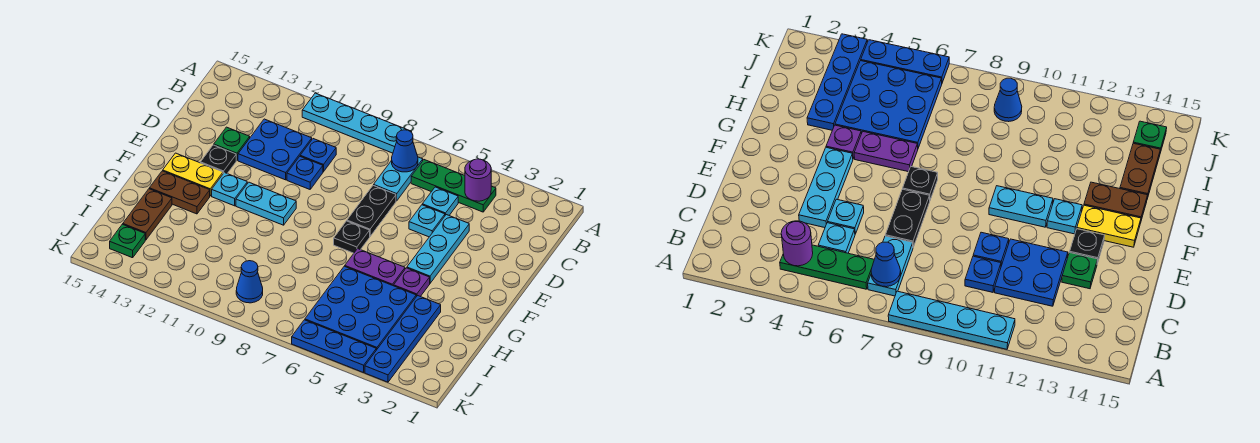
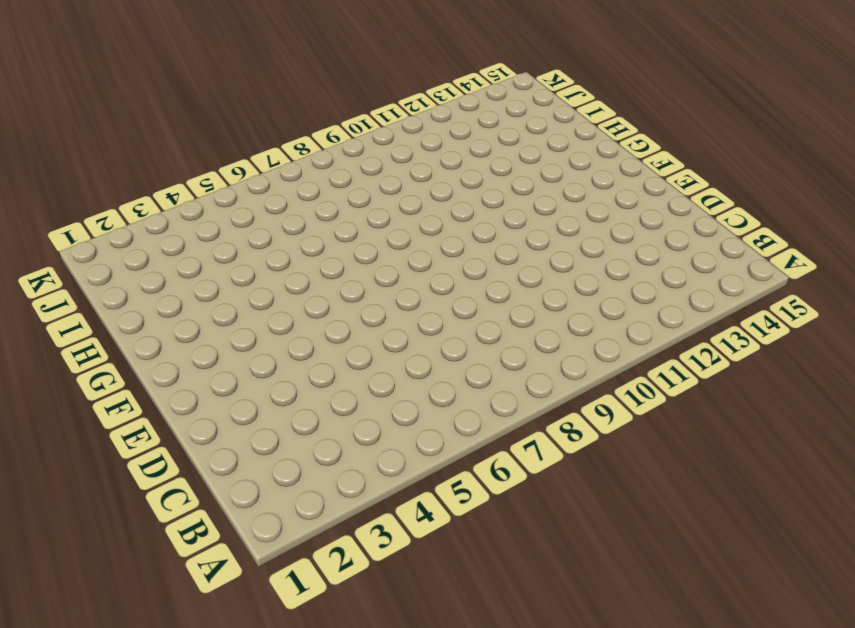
none -> cyan plate A8:A11 level 1
none -> green plate B4:B6 level 1
none -> cyan plate B7:C7 level 1

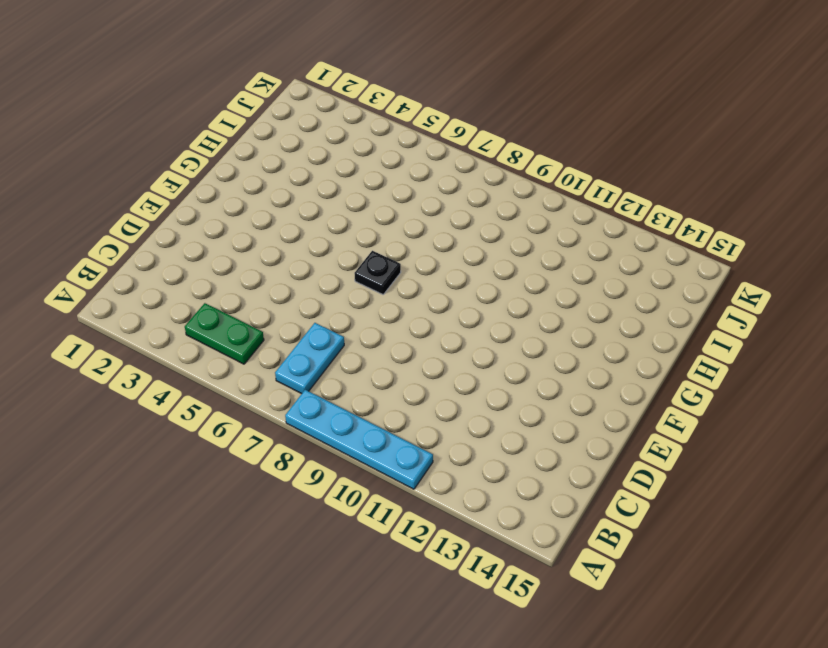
green plate B4:B5 level 1 -> green plate B4:B6 level 1
none -> cyan plate C5 level 1
none -> blue plate C10 level 1
none -> blue plate C11:D12 level 1

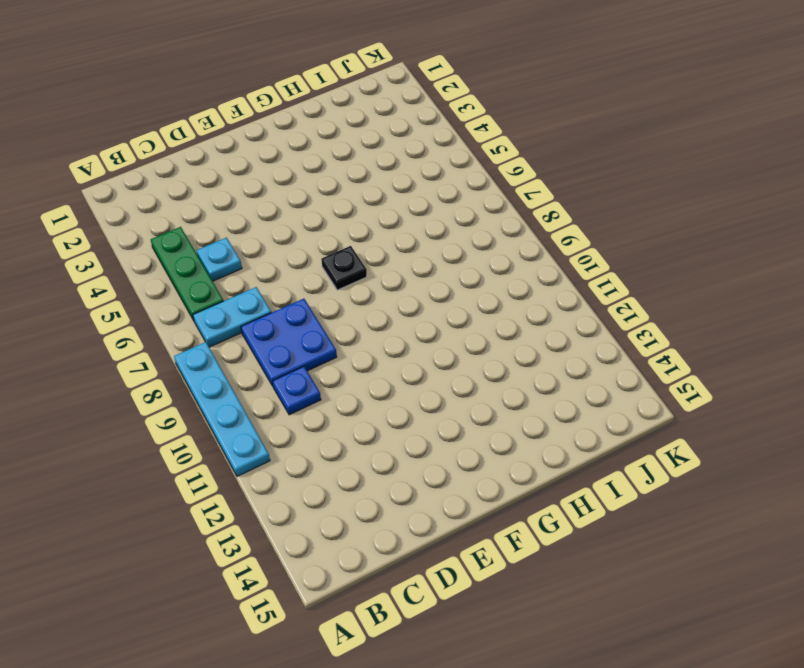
blue plate C8:D9 level 1 -> blue plate C11:D12 level 1
none -> cyan plate D4:F4 level 1
none -> cyan plate D5 level 1
none -> black plate D7:E7 level 1

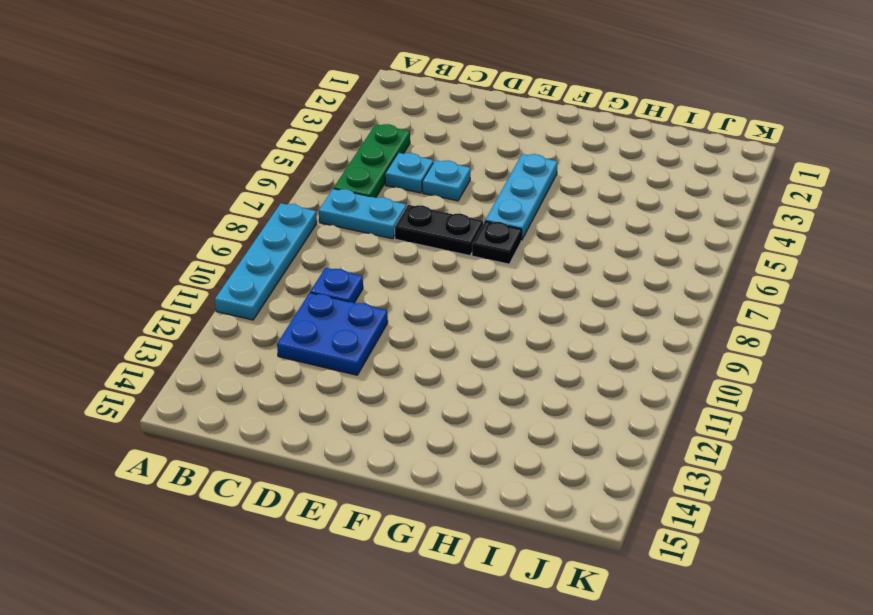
cyan plate F4:F6 level 1 -> cyan plate D4:F4 level 1
none -> blue plate D10 level 1
none -> green plate D13 level 1
none -> black plate E13 level 1

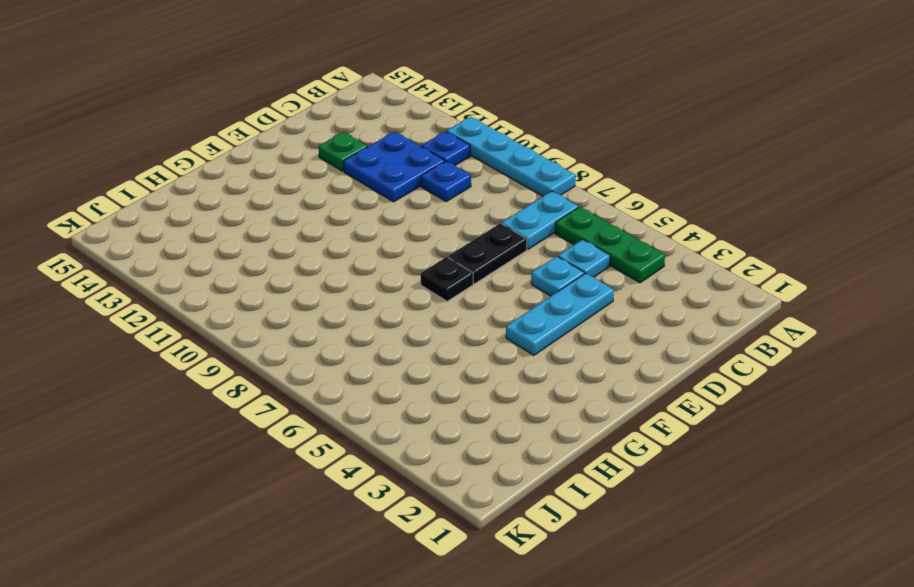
blue plate B11 level 1 -> blue plate D10 level 1
none -> black plate E13 level 1
none -> cyan plate F10:F11 level 1
none -> cyan plate F12 level 1

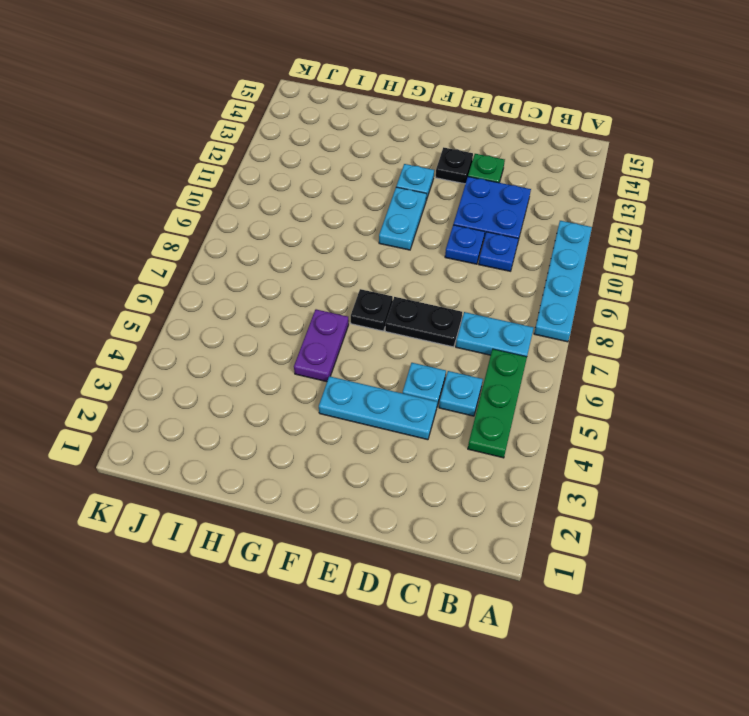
none -> yellow plate F13:F14 level 1
none -> purple plate G4 level 1
none -> brown plate G13:G14 level 1

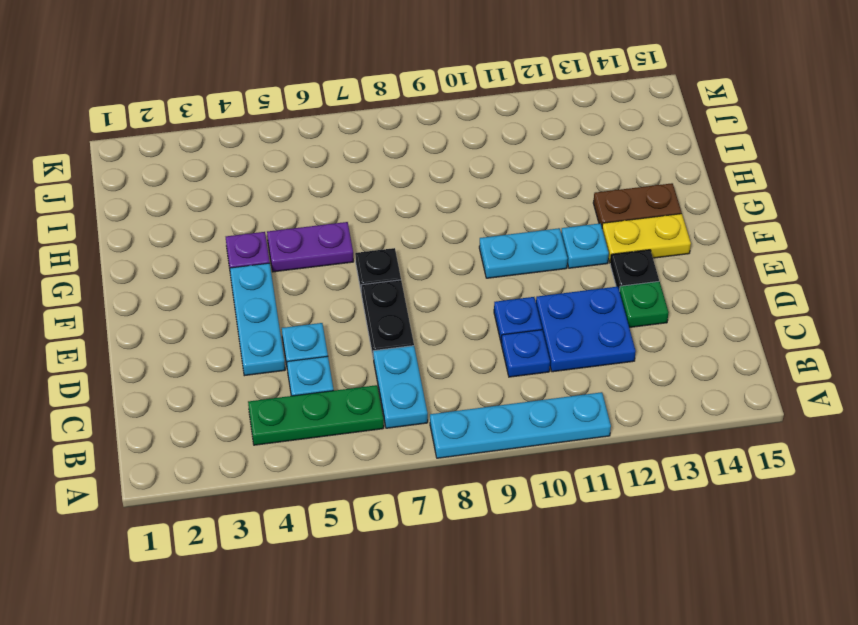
none -> blue plate H3:K3 level 1
none -> blue plate H4:J6 level 1
none -> brown plate H14:I14 level 1

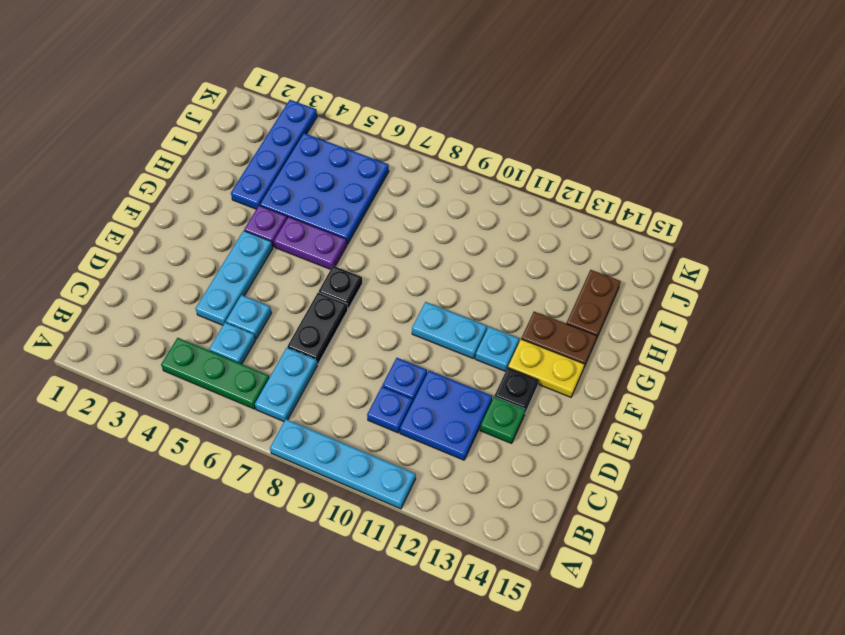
none -> blue cone J9 level 1
none -> green plate J14 level 1
none -> blue plate K4:K6 level 1

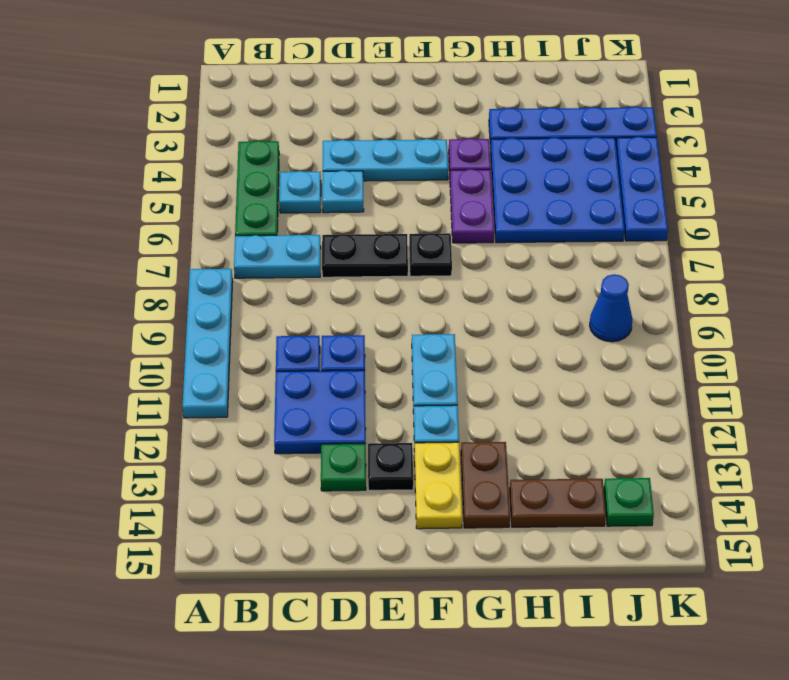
none -> purple round brick B4 level 2
none -> blue cone B7 level 2

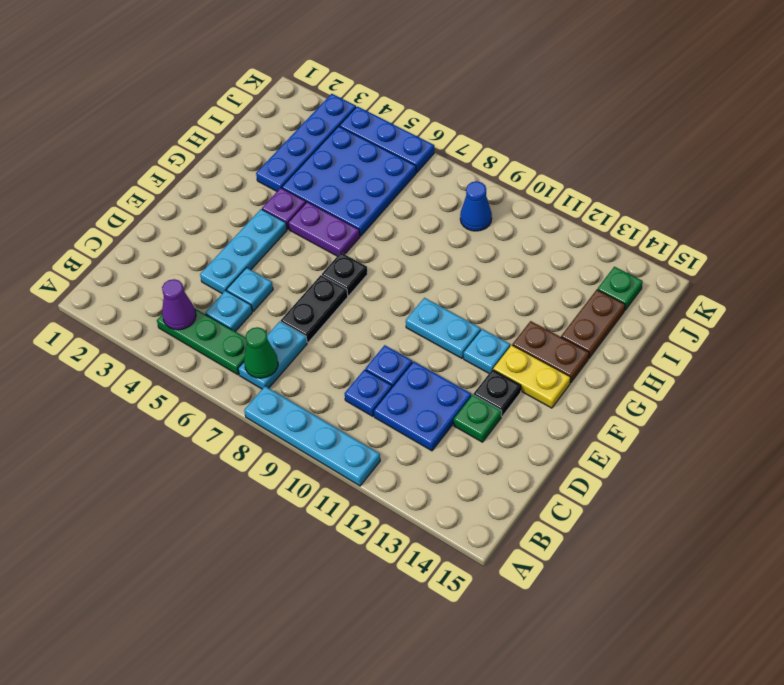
purple cone B4 level 2 -> purple round brick B4 level 2
green cone B7 level 2 -> blue cone B7 level 2

